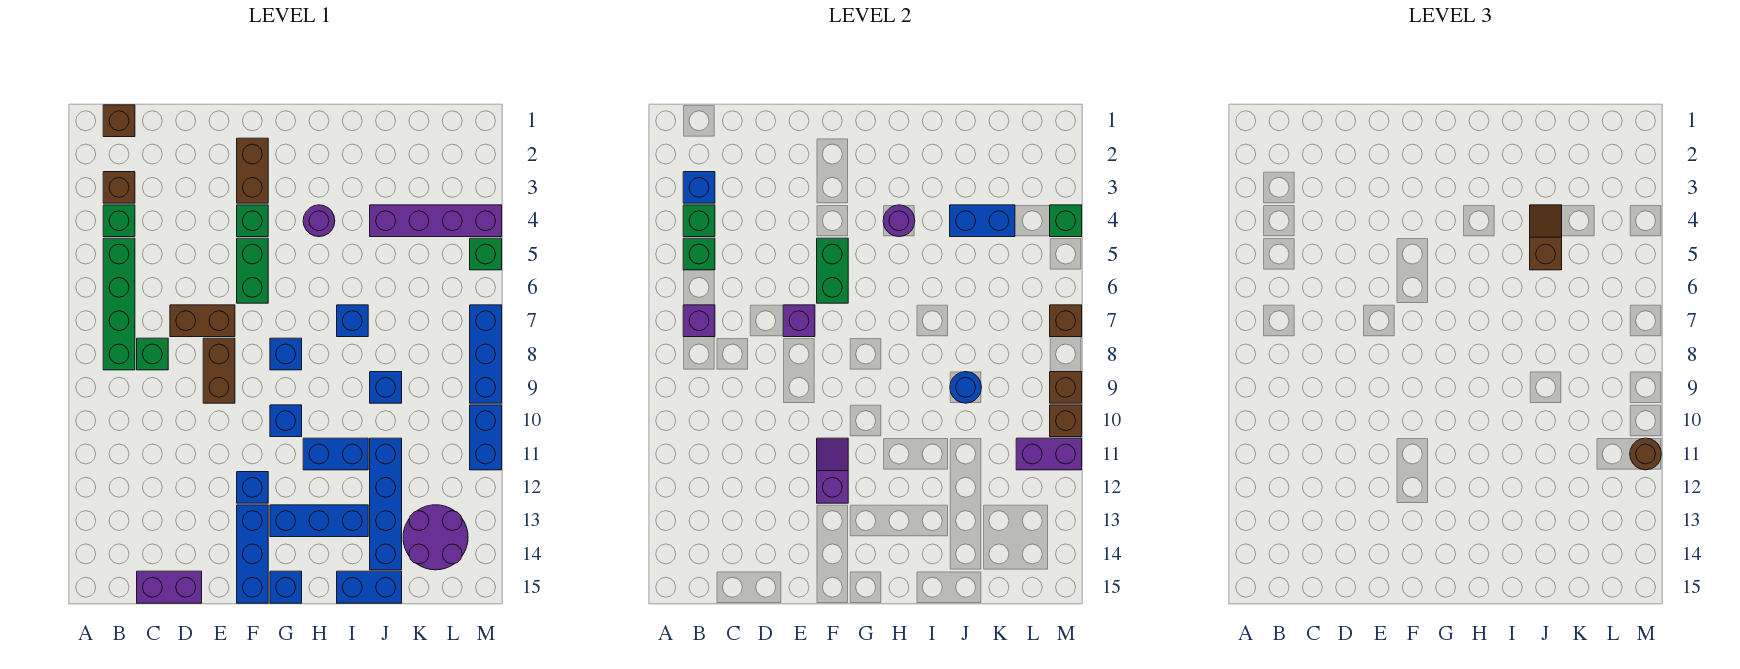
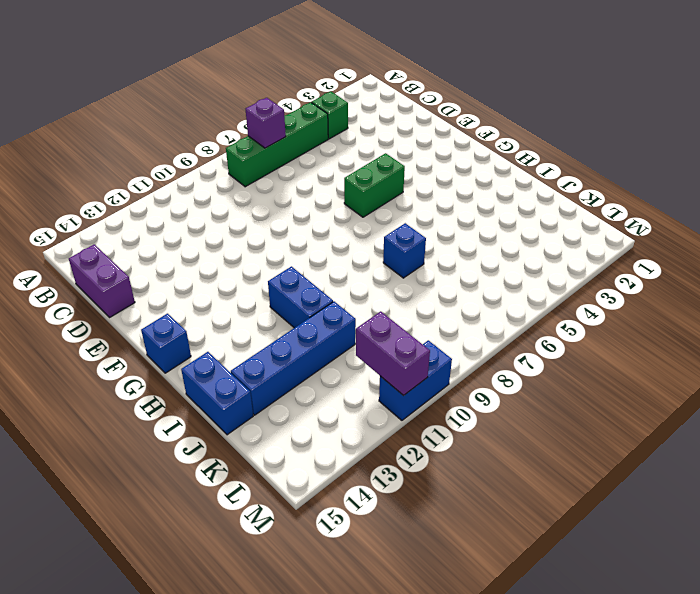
none -> brown brick B1 level 1
none -> brown brick B3 level 1
none -> green brick C8 level 1
none -> brown brick D7:E7 level 1

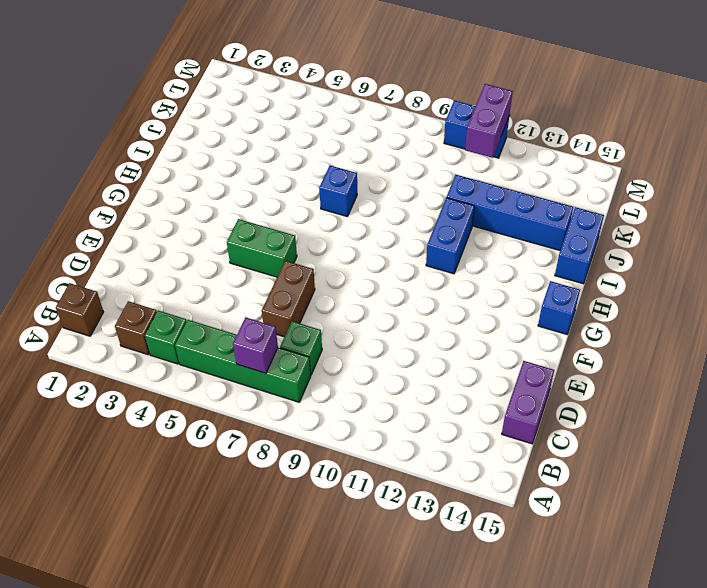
none -> brown brick E8:E9 level 1
none -> brown brick F2:F3 level 1
none -> green brick F4 level 1
none -> blue brick F12 level 1

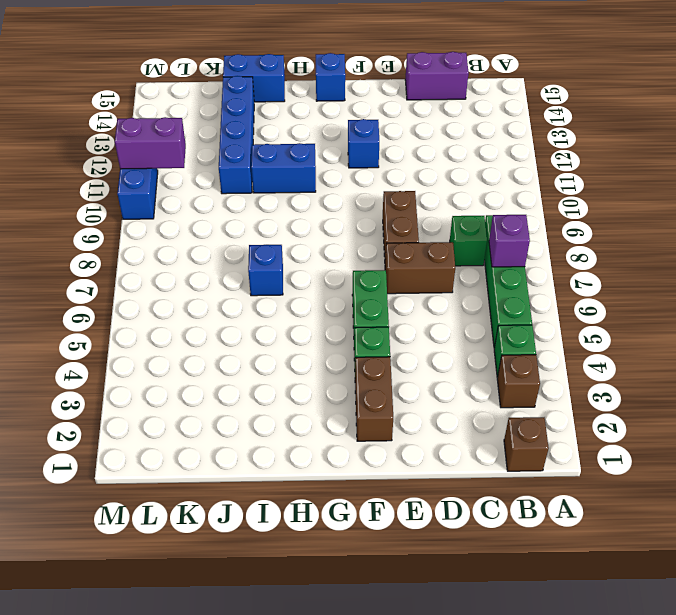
none -> blue brick F13:F15 level 1
none -> blue brick G8 level 1
none -> blue brick G10 level 1
none -> blue brick G13:I13 level 1

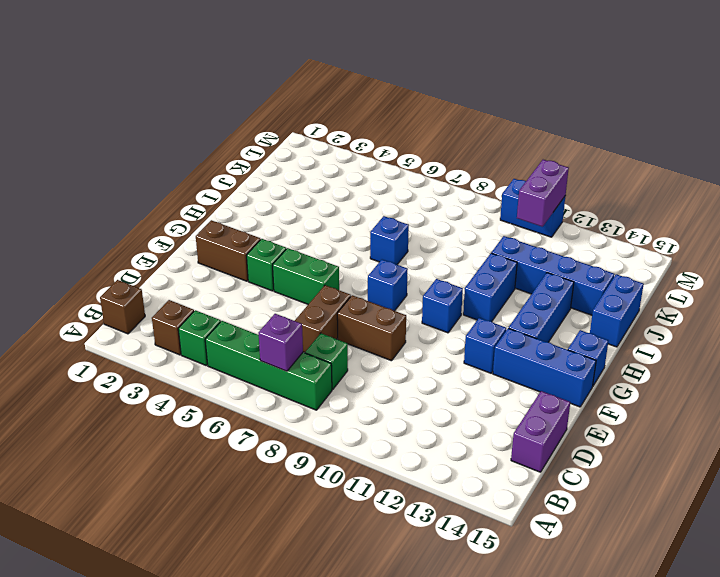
none -> purple round brick H4 level 1
none -> purple brick J4:M4 level 1
none -> blue brick J9 level 1
none -> purple round brick K13:L14 level 1

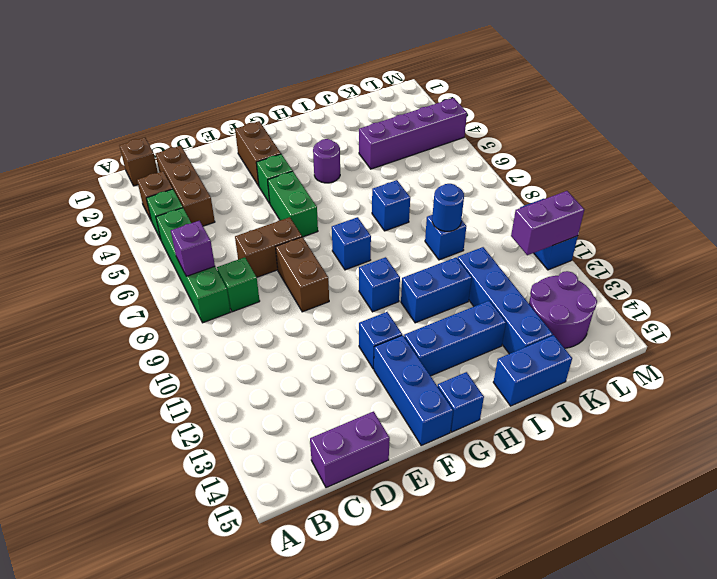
brown brick C2:C4 level 1 -> none
none -> green brick M5 level 1
none -> blue brick M7:M9 level 1
none -> blue brick B3 level 2
none -> green brick B4 level 2

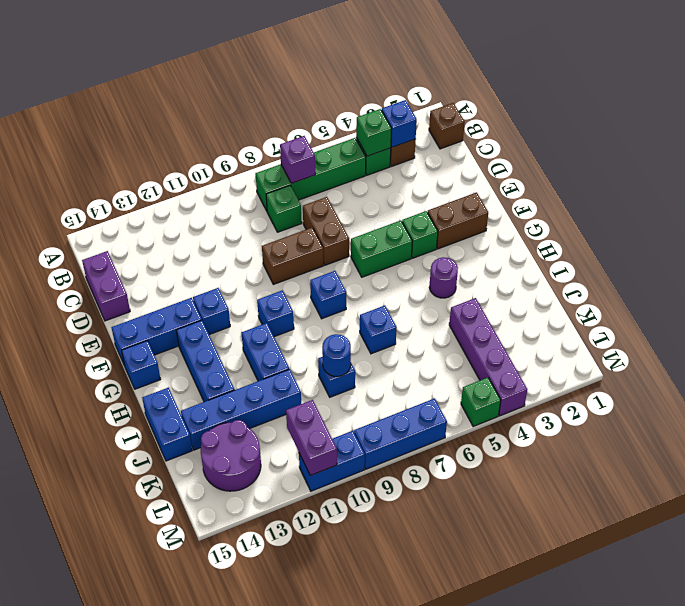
none -> green brick B5 level 2
none -> purple brick E7 level 2
none -> green brick F5:F6 level 2
none -> purple slope F11:F12 level 2 top 12

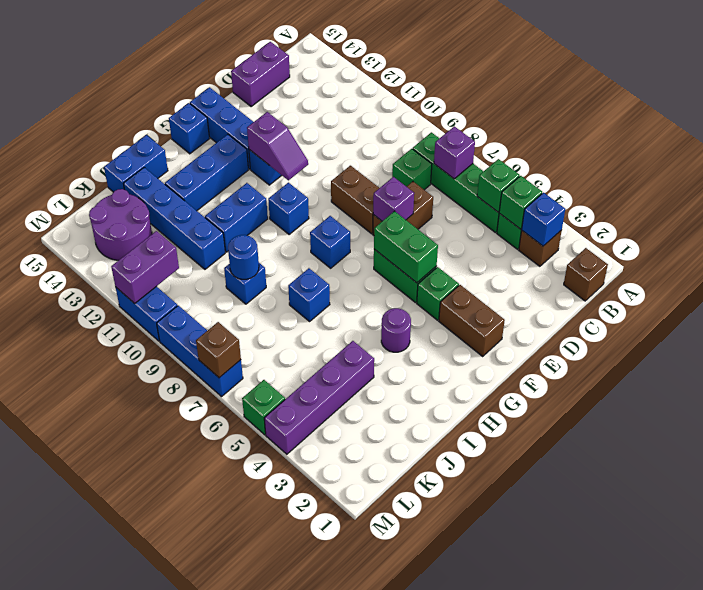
none -> purple round brick H4 level 2
none -> blue brick J4:K4 level 2
none -> green brick M4 level 2
none -> brown brick M9 level 2

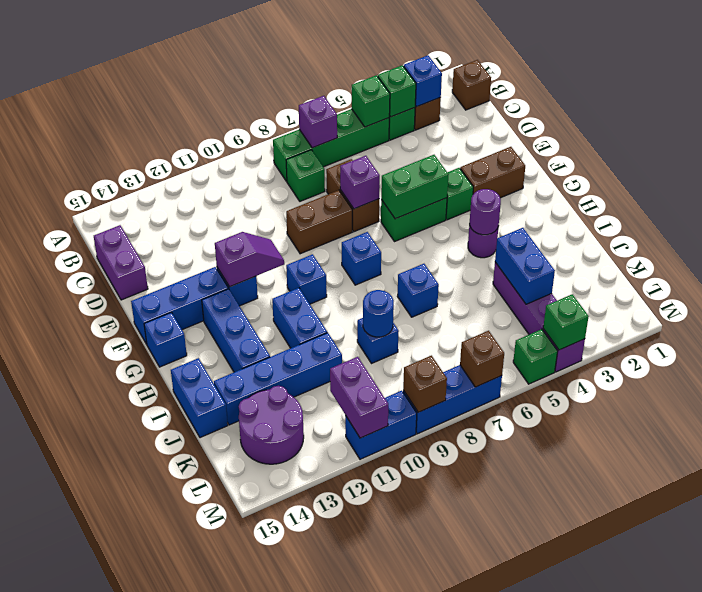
none -> brown brick M10 level 2
none -> brown slope J4:J5 level 3 top 5
none -> brown round brick M11 level 3

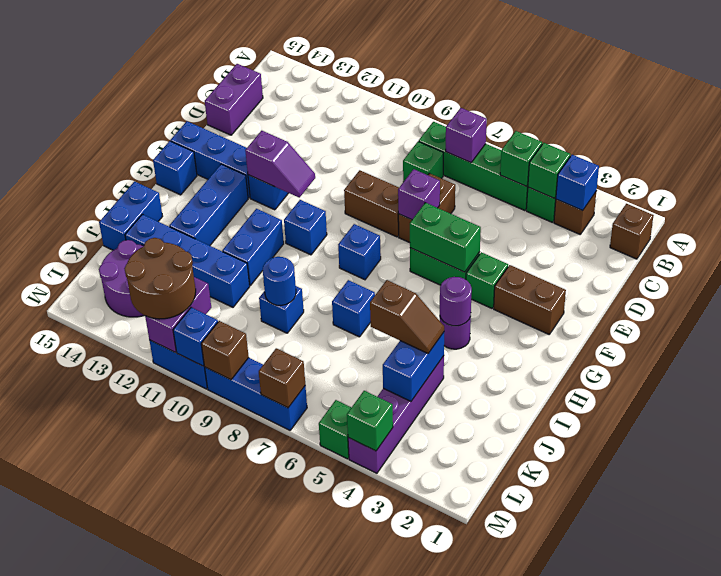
brown round brick L11:M12 level 3 -> brown round brick M11 level 3
blue brick M10 level 2 -> brown brick M10 level 2

